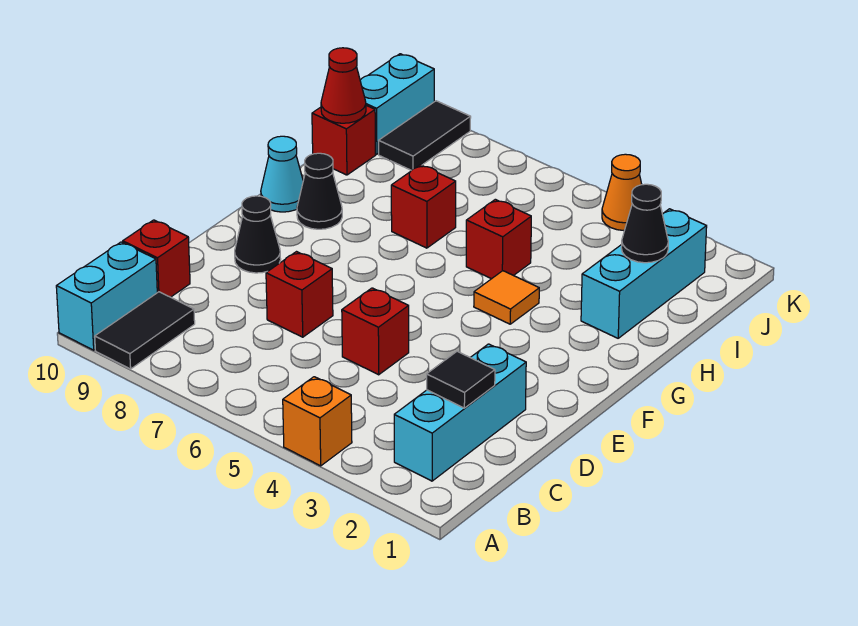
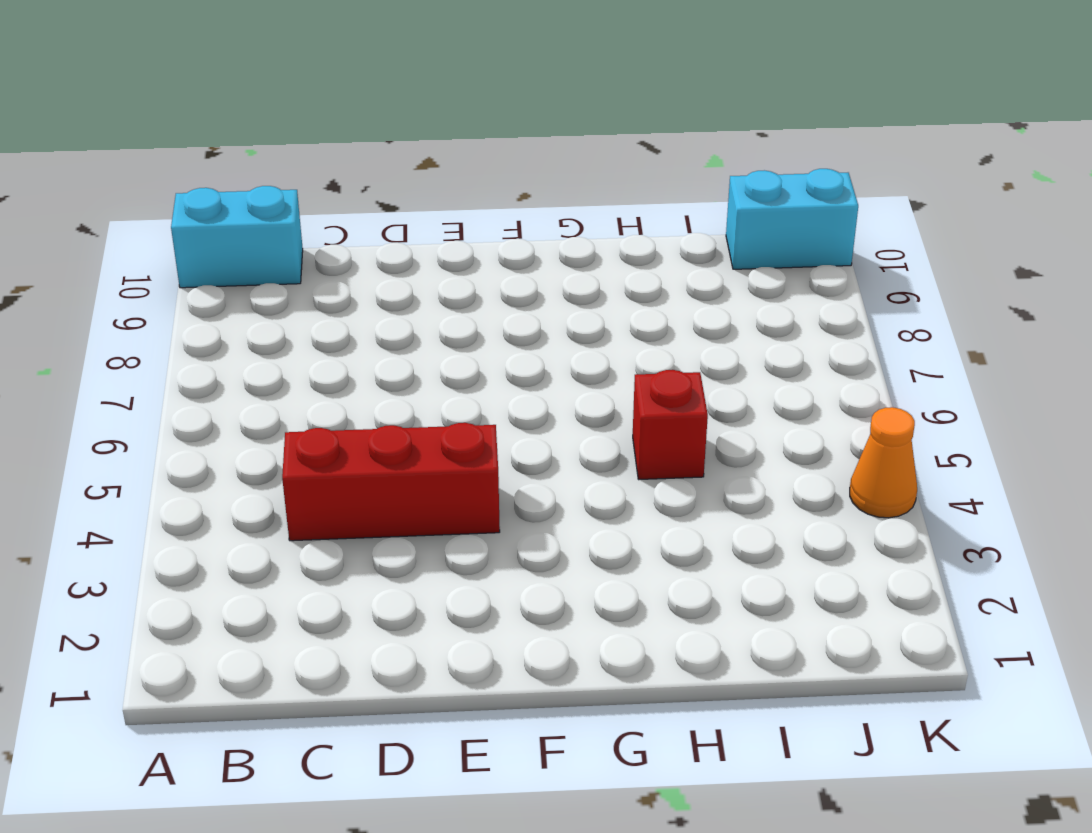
red brick C4:E4 level 1 -> none
none -> orange brick A4 level 1
none -> black tile A9:B9 level 1
none -> cyan brick B2:D2 level 1

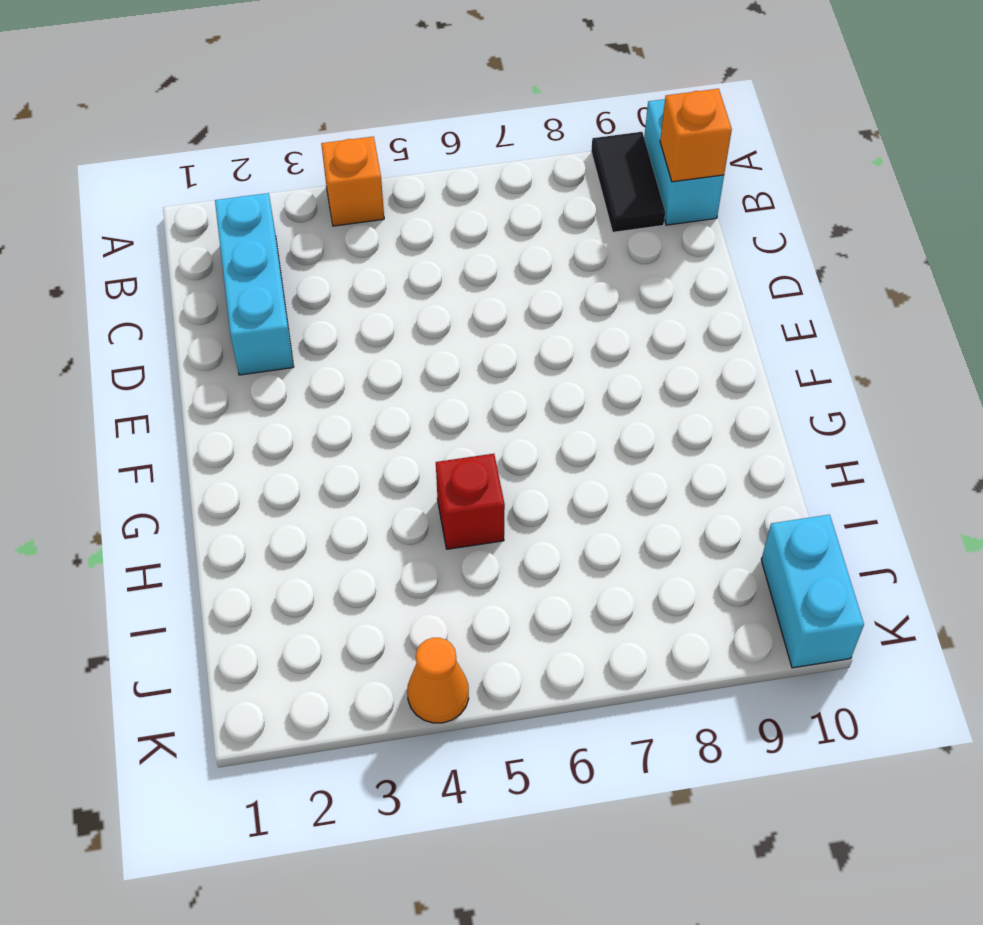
orange brick B10 level 2 -> none
none -> red brick C10 level 1
none -> red brick D5 level 1
none -> red brick D7 level 1

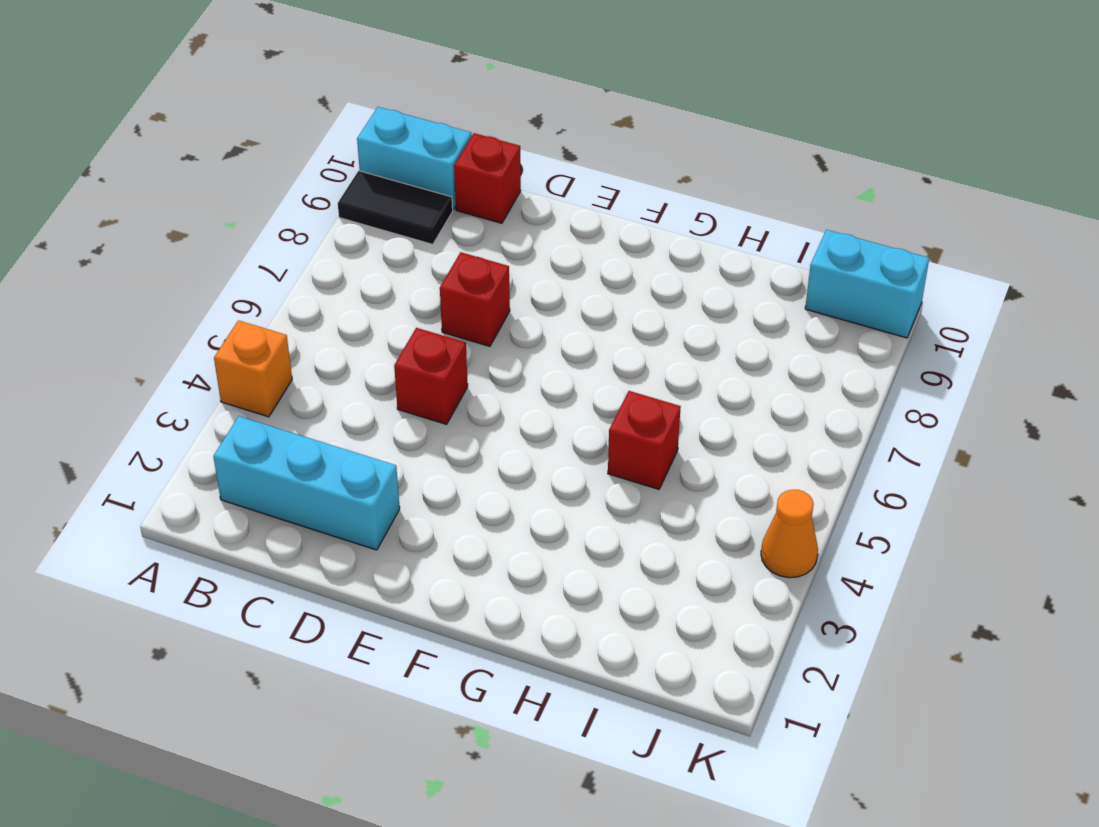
none -> black cone E9 level 1
none -> orange tile G4 level 1
none -> black cone G9 level 1

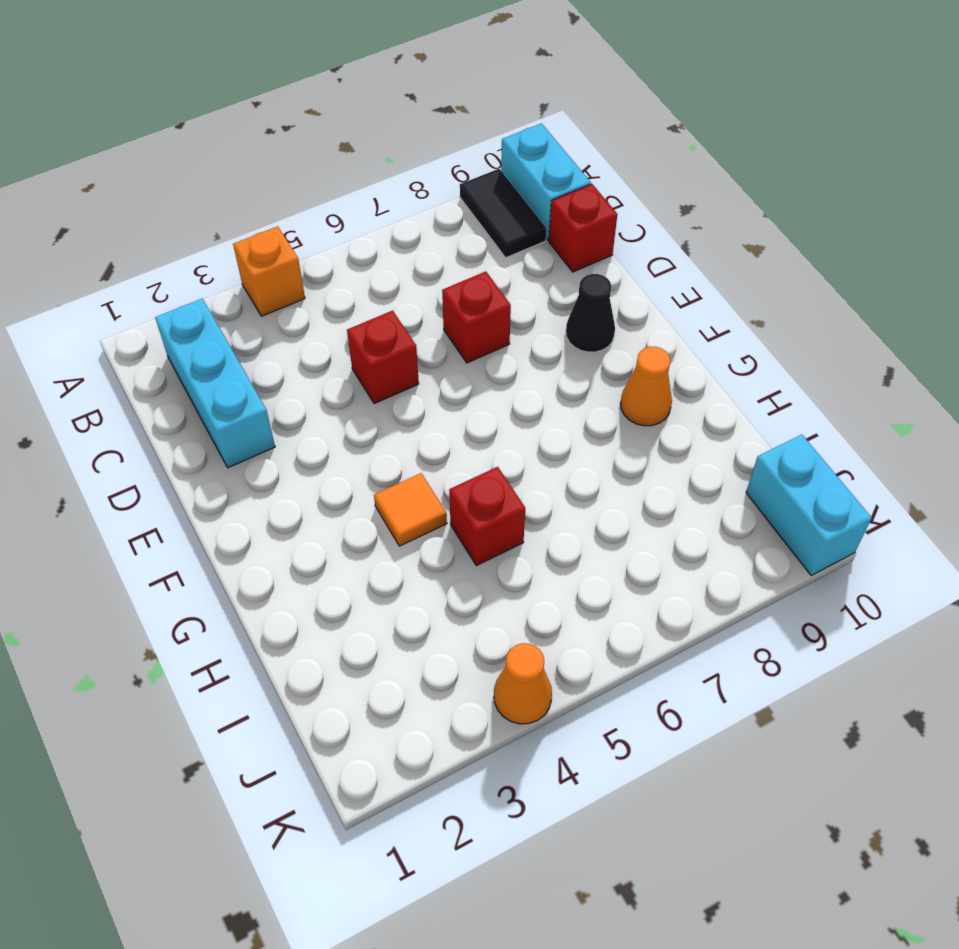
orange cone G9 level 1 -> black cone G9 level 1
none -> cyan cone G10 level 1
none -> cyan brick H2:J2 level 1
none -> red brick H7 level 1

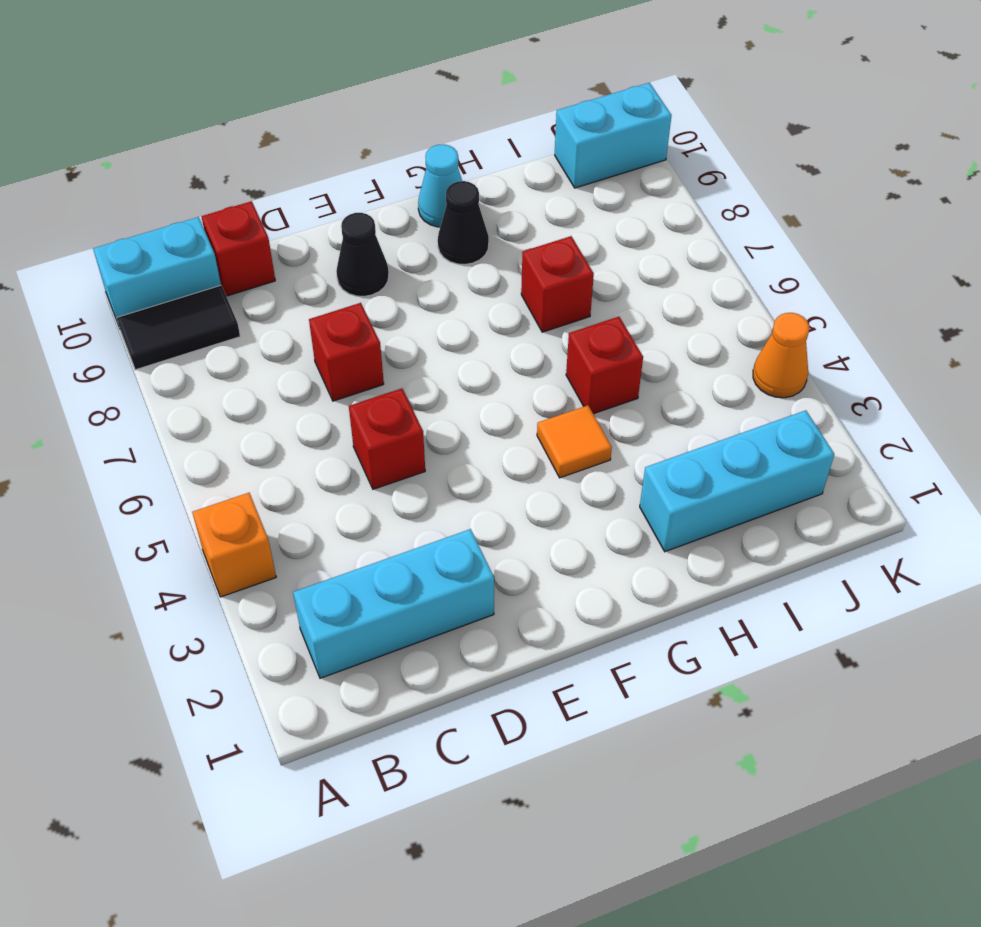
none -> red brick I10 level 1
none -> black tile J9:K9 level 1
none -> black tile C2 level 2

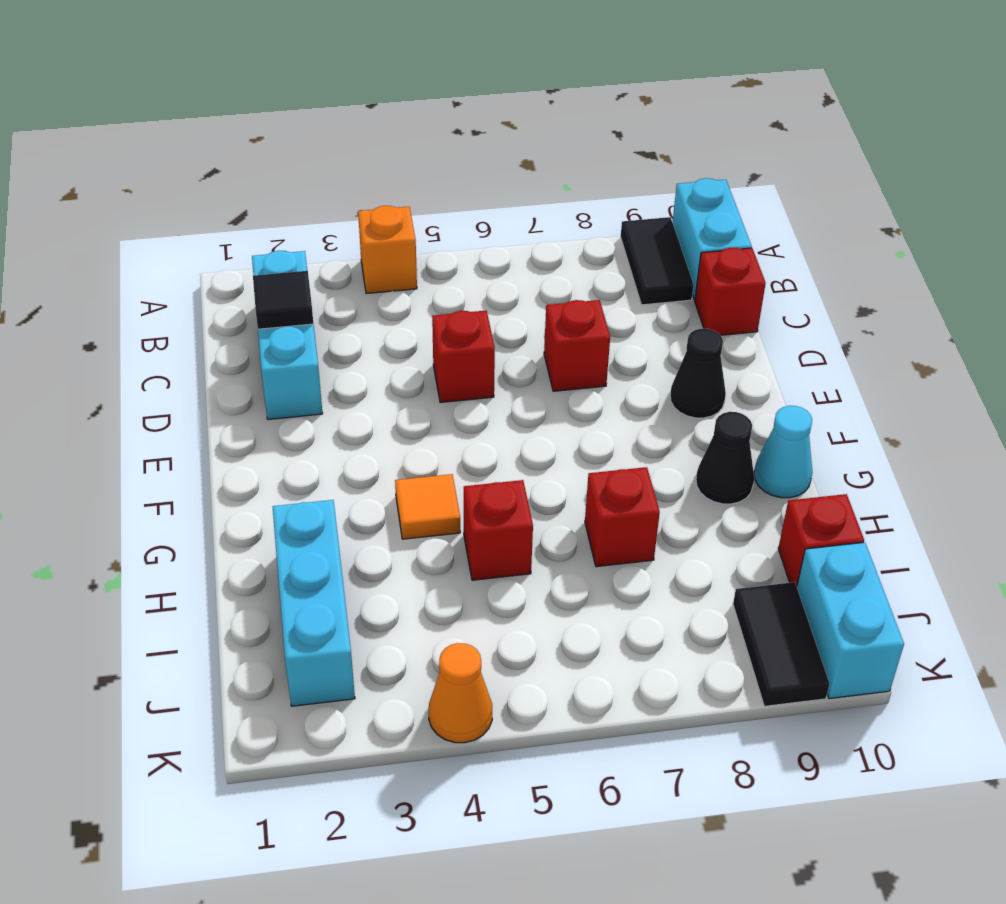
none -> black cone I2 level 2
none -> red cone I10 level 2

